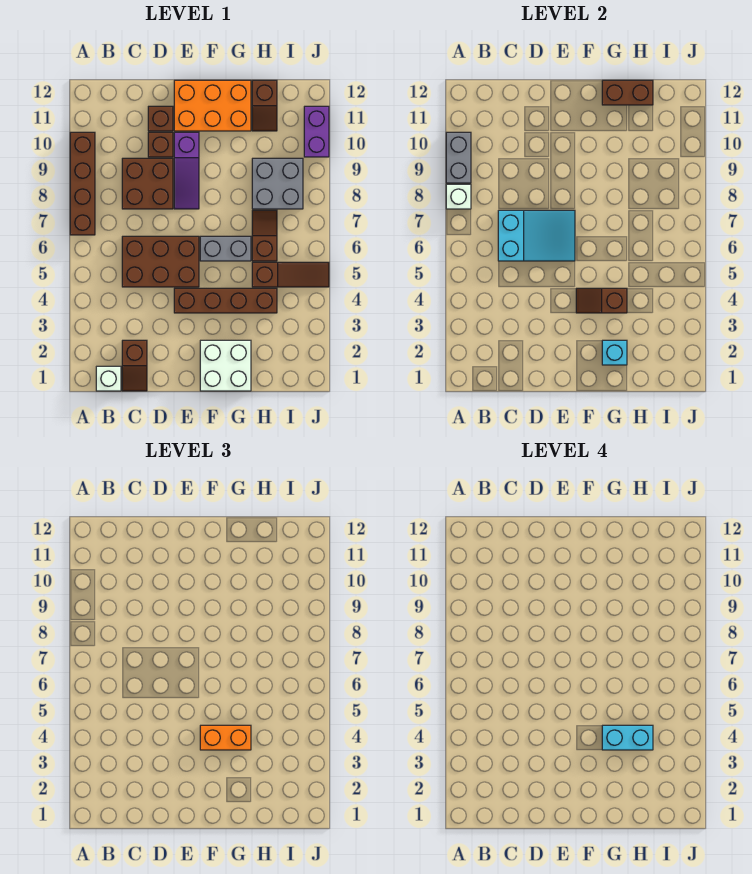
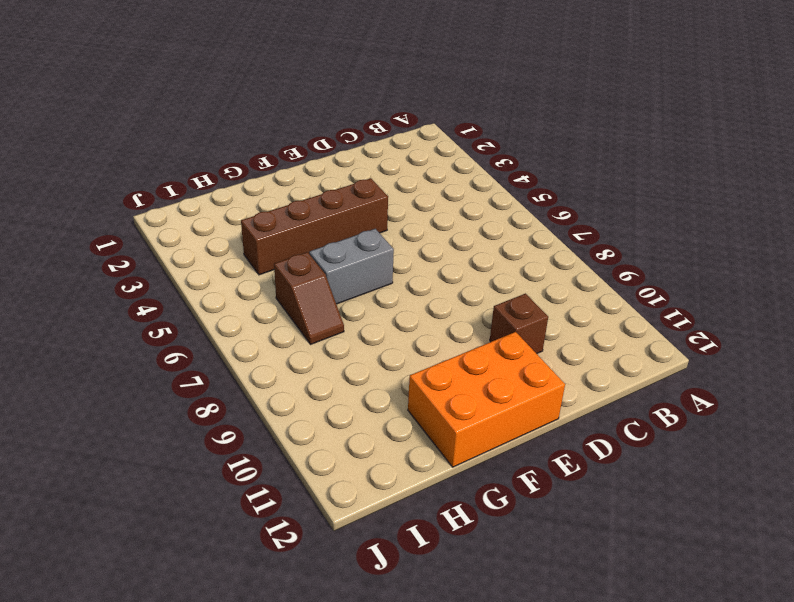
none -> brown brick A7:A10 level 1
none -> white brick B1 level 1
none -> brown slope C1:C2 level 1 top 2

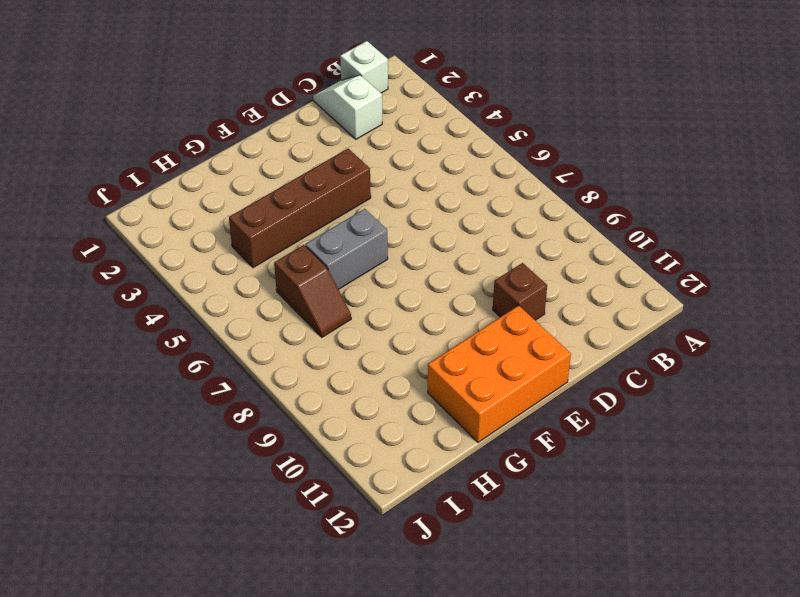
white slope C1:C2 level 1 top 2 -> brown slope C1:C2 level 1 top 2
none -> brown brick A7:A10 level 1
none -> brown brick C5:E6 level 1
none -> brown brick C8:D9 level 1

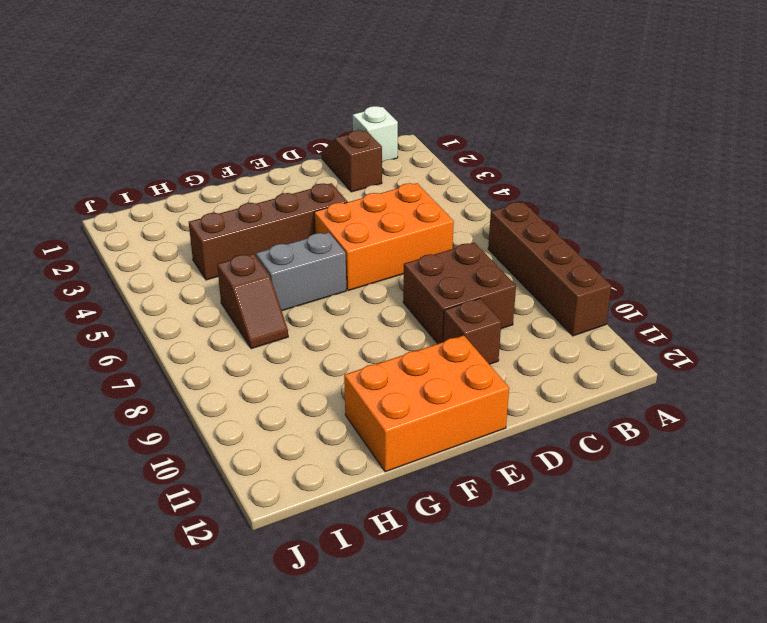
orange brick C5:E6 level 1 -> brown brick C5:E6 level 1
none -> brown brick D11 level 1
none -> purple slope E8:E10 level 1 top 10
none -> white brick F1:G2 level 1

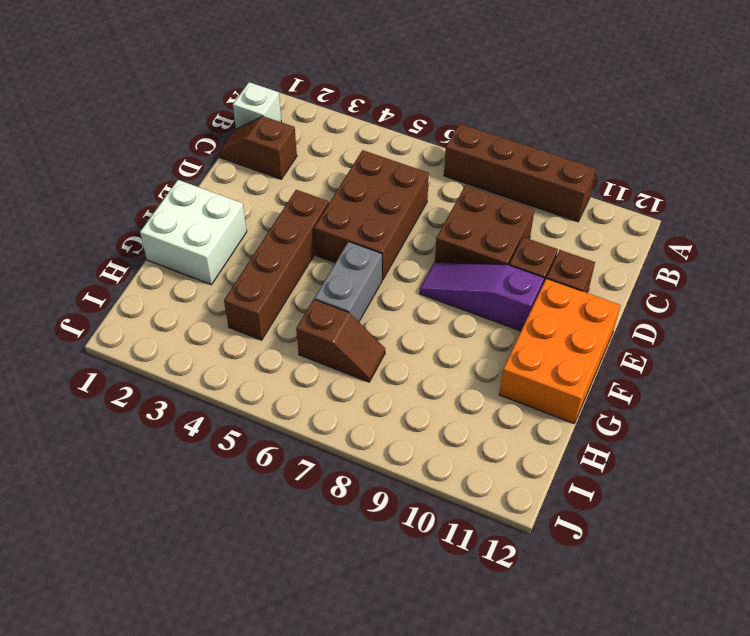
none -> brown slope H5:J5 level 1 top H
none -> grey brick H8:I9 level 1
none -> brown slope H11:H12 level 1 top 12

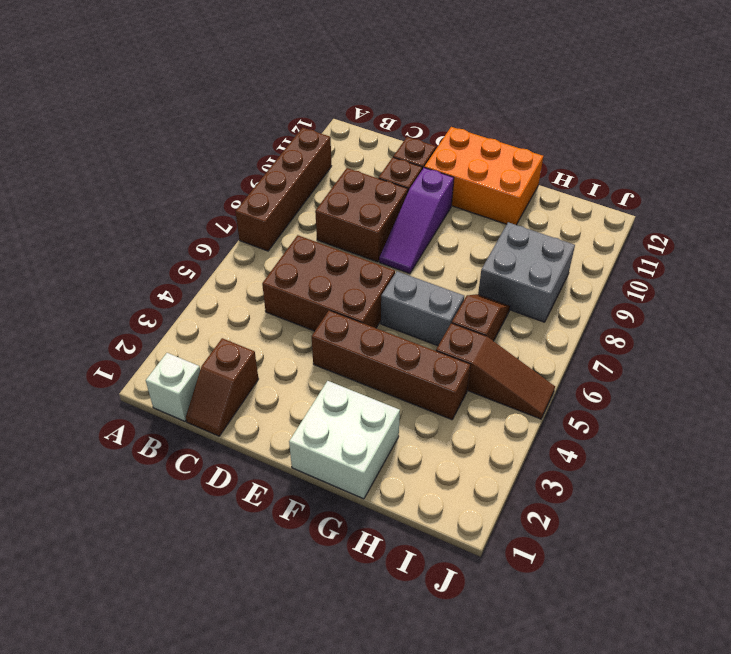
none -> brown slope H11:H12 level 1 top 12
none -> purple brick J10:J11 level 1
none -> white brick A8 level 2

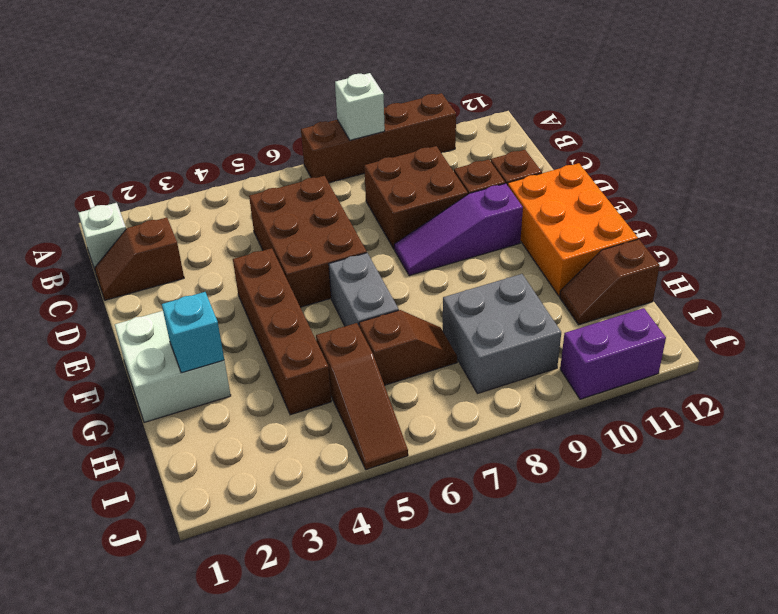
none -> grey brick A9:A10 level 2
none -> cyan slope C6:E7 level 2 top C
none -> brown slope F4:G4 level 2 top G

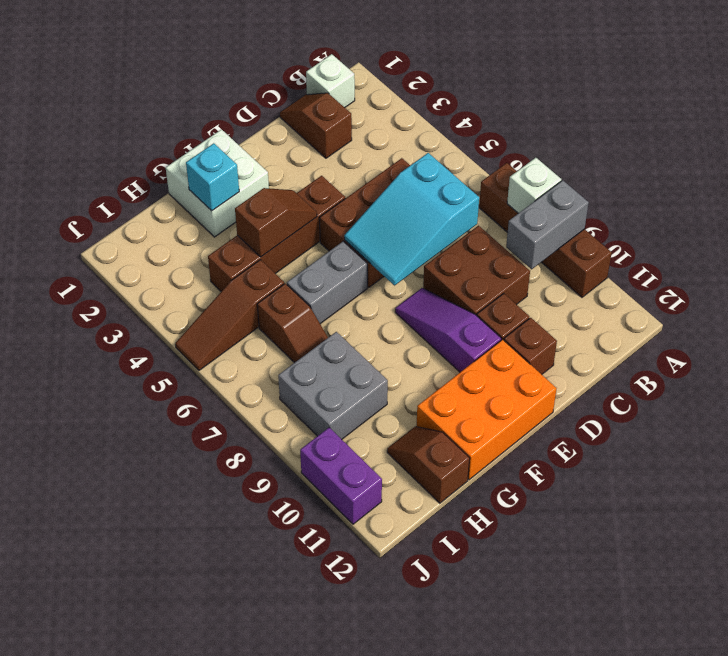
grey brick A9:B9 level 2 -> grey brick A9:A10 level 2
none -> brown brick G12:H12 level 2
none -> orange brick F4:G4 level 3
none -> cyan brick G4:H4 level 4

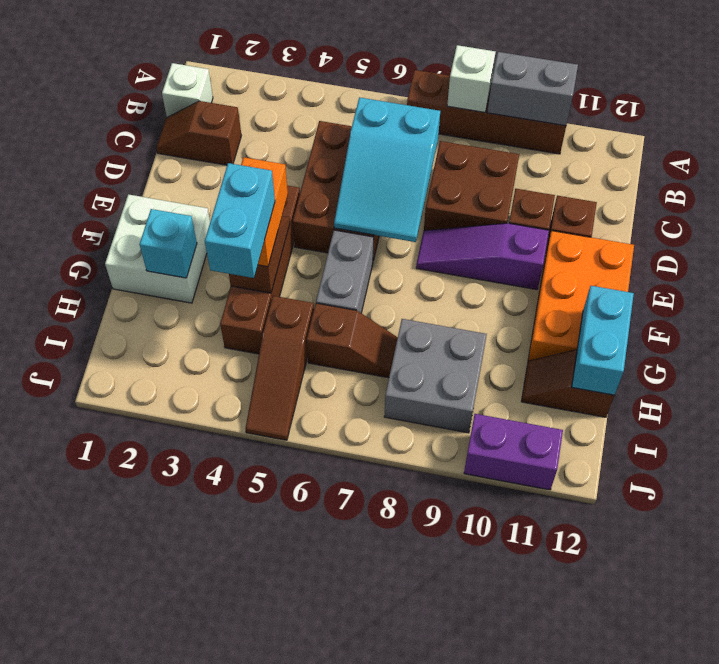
cyan brick G12:H12 level 2 -> brown brick G12:H12 level 2

